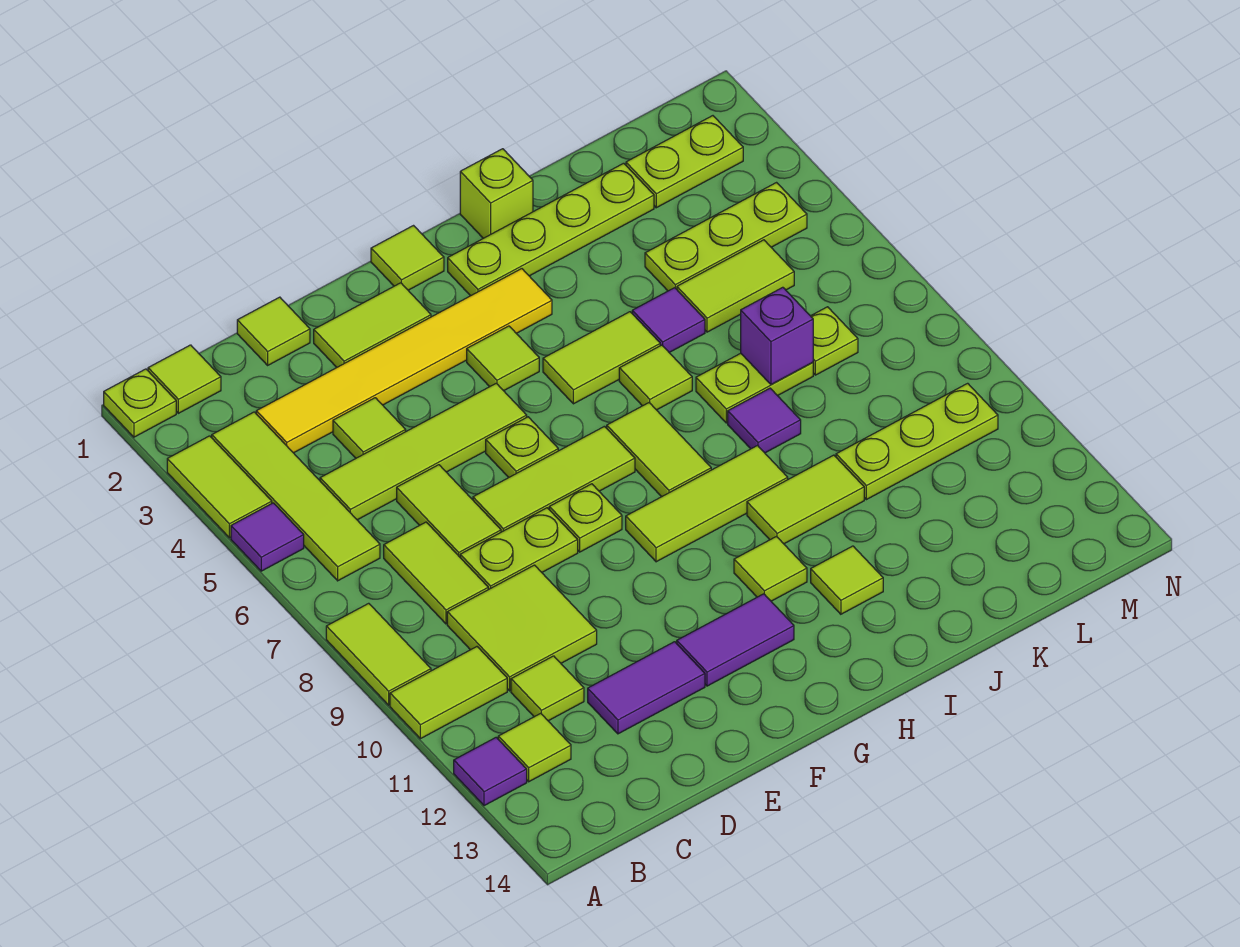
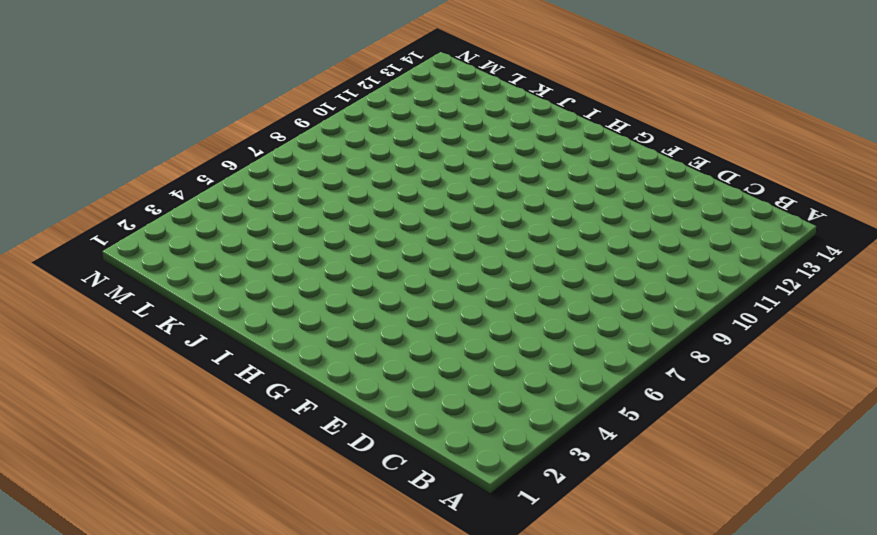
none -> lime plate A1 level 1
none -> lime tile A3:A4 level 1
none -> purple tile A5 level 1
none -> lime tile A8:A9 level 1

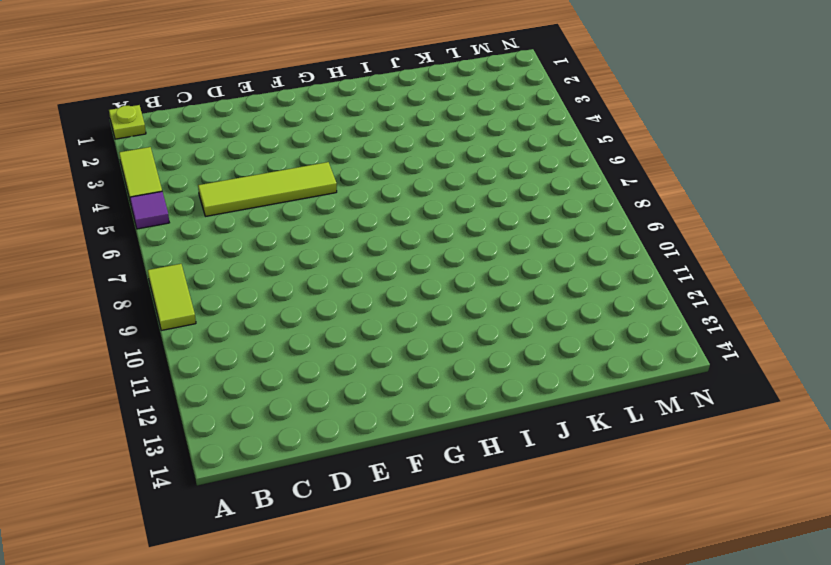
none -> lime tile A10:B10 level 1
none -> purple tile A12 level 1
none -> lime tile B1 level 1
none -> lime tile B3:B6 level 1

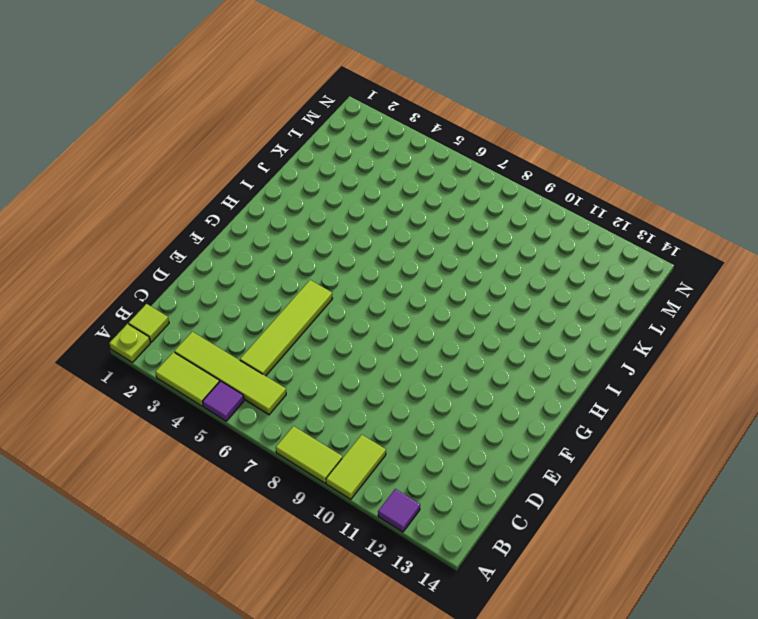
none -> lime tile B12 level 1
none -> yellow tile C3:H3 level 1
none -> lime tile C7:C8 level 1
none -> lime tile C9:D10 level 1

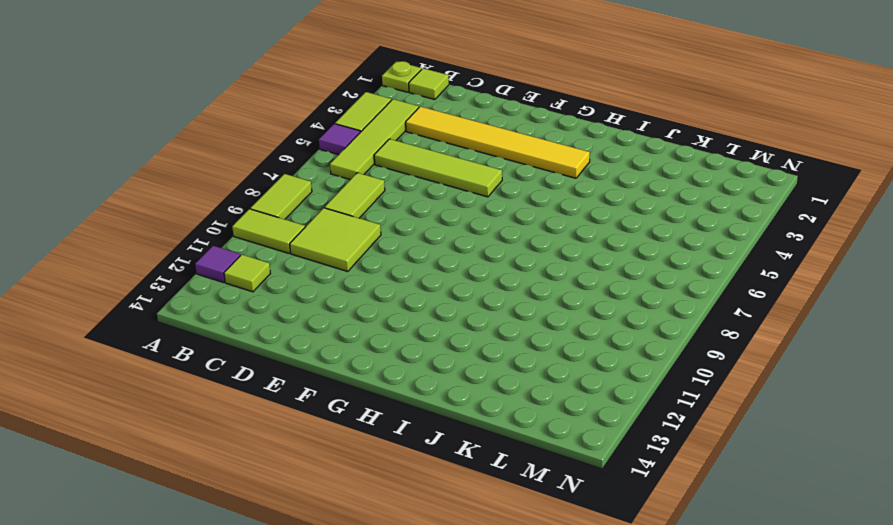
none -> lime tile C11 level 1
none -> lime tile D1 level 1
none -> lime tile D4 level 1
none -> lime tile D6:D7 level 1

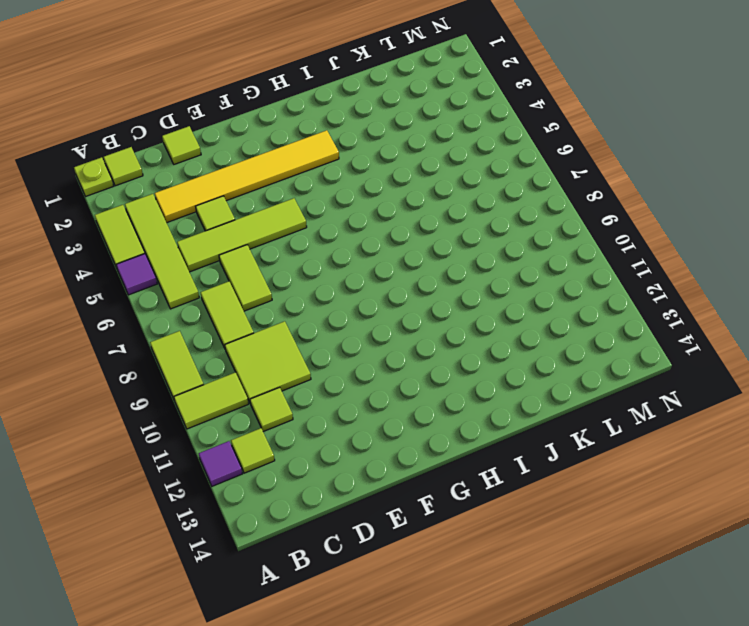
none -> lime plate D8:E8 level 1
none -> purple tile D12:E12 level 1
none -> lime tile E2:F2 level 1
none -> lime tile E7:G7 level 1

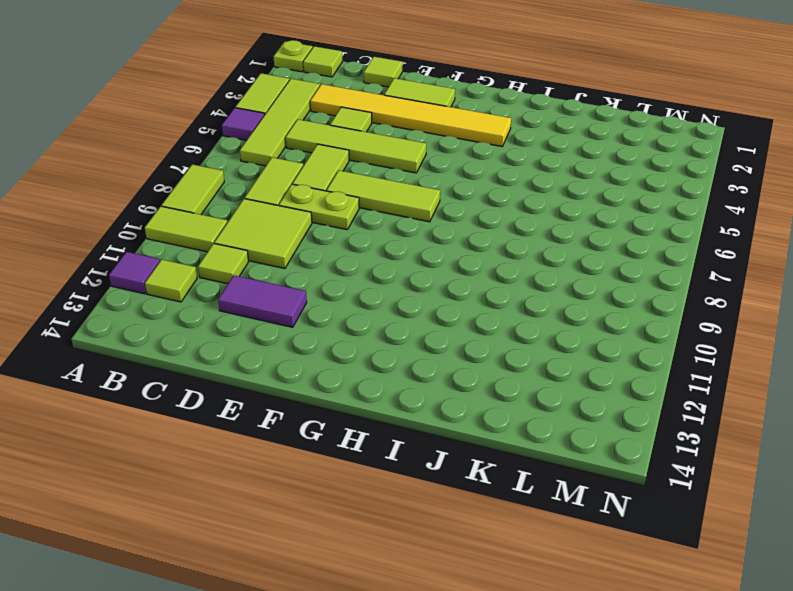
none -> lime plate F6 level 1
none -> lime plate F8 level 1
none -> purple tile F12:G12 level 1
none -> lime tile G1 level 1

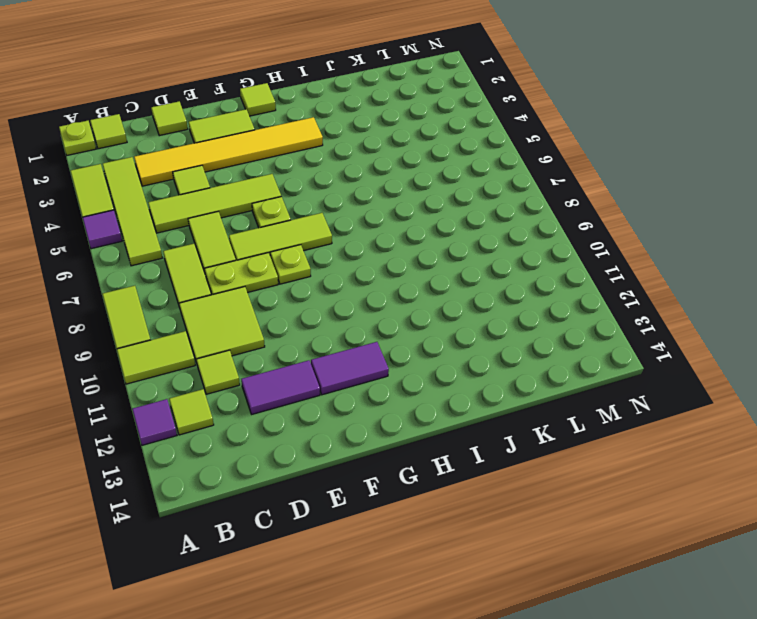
none -> lime tile G4 level 1
none -> lime tile G9:I9 level 1
none -> lime plate H2:K2 level 1
none -> lime tile H5:I5 level 1

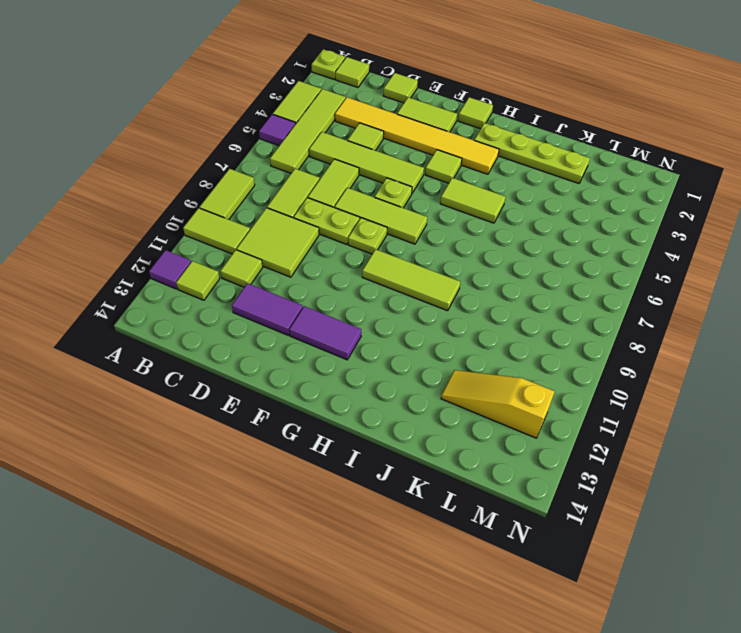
yellow slope K12:M12 level 1 top M -> none
none -> lime tile H7:H8 level 1
none -> lime tile H11 level 1
none -> lime brick I1 level 1
none -> lime tile I6 level 1

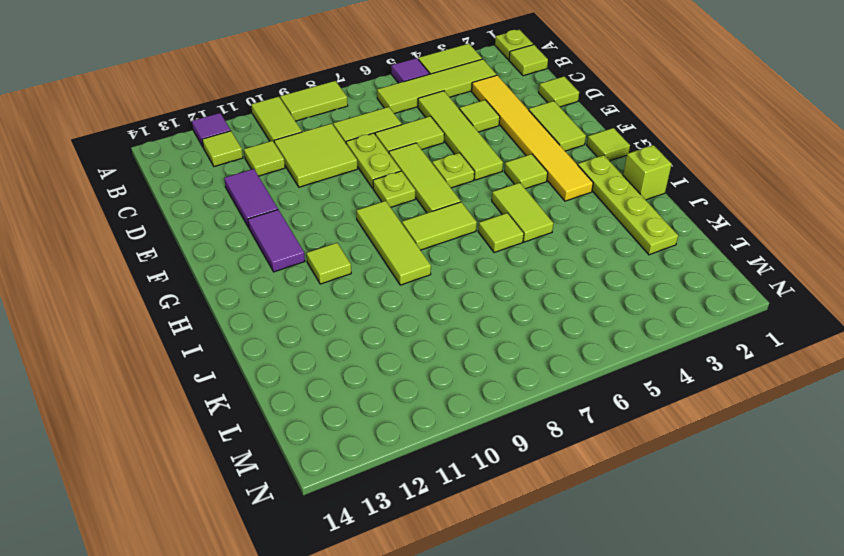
none -> lime tile I10:J10 level 1
none -> lime tile I12 level 1
none -> purple tile J5 level 1
none -> lime plate J7:K7 level 1

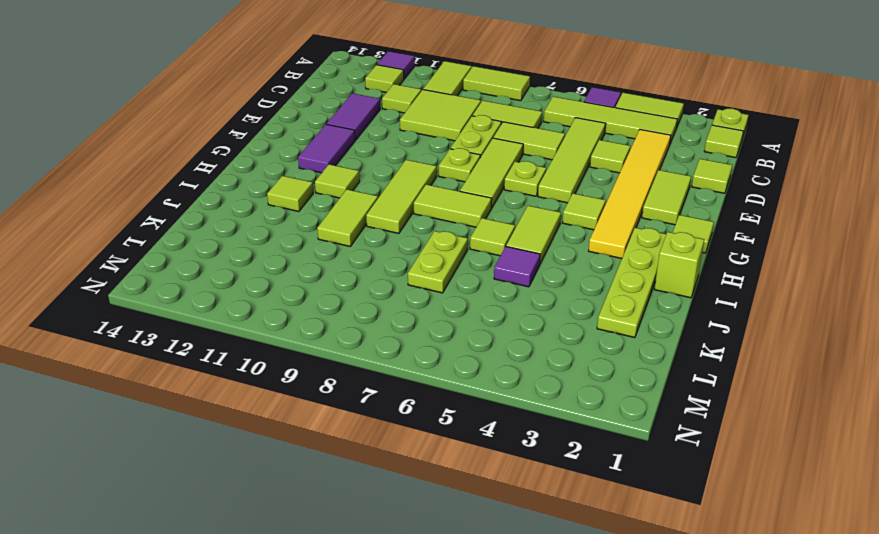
none -> purple tile J8 level 1
none -> lime plate K4:M4 level 1
none -> lime tile K5:L5 level 1
none -> lime plate K10:M10 level 1

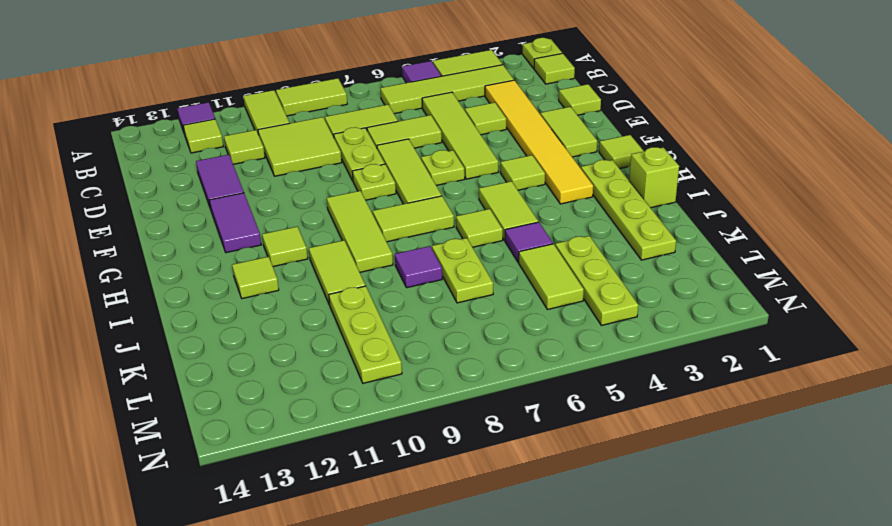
none -> lime plate L2:M2 level 1
none -> lime plate L7 level 1
none -> purple brick K7 level 2

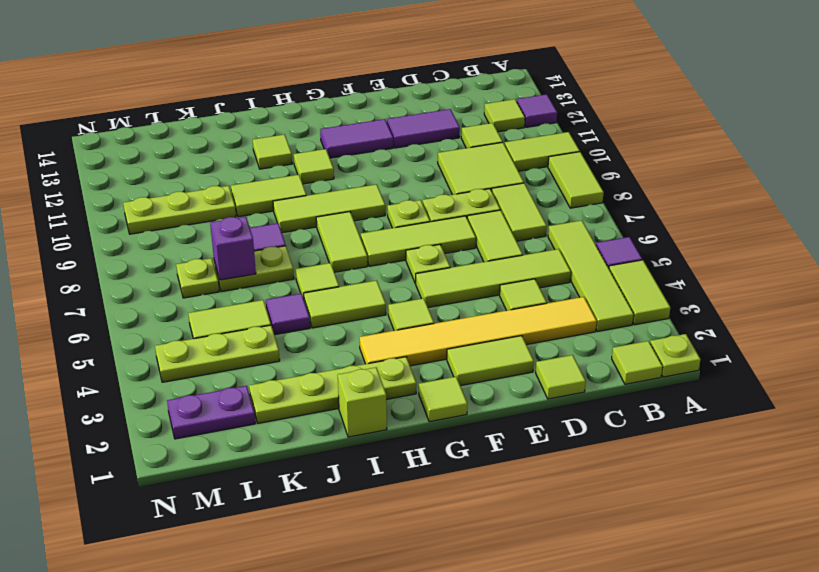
purple plate L2:M2 level 1 -> lime plate L2:M2 level 1

